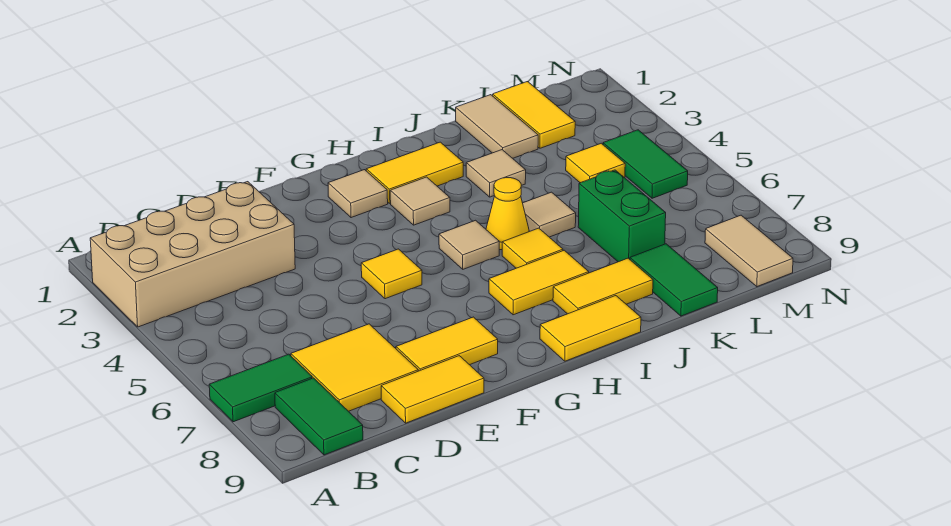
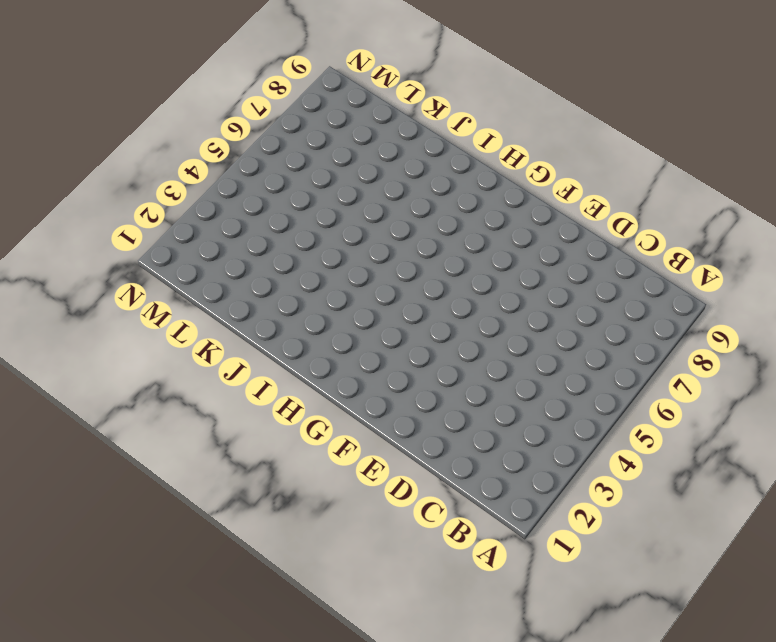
none -> tan brick A2:D3 level 1
none -> green tile A7:B7 level 1
none -> green tile B8:B9 level 1

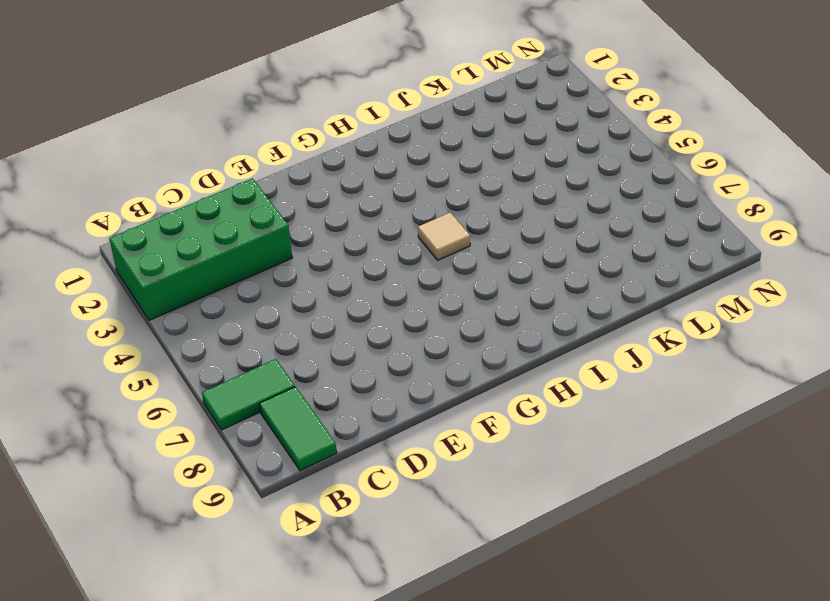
green brick A2:D3 level 1 -> tan brick A2:D3 level 1
none -> yellow tile C7:D8 level 1
none -> yellow tile D9:E9 level 1
none -> yellow tile E8:F8 level 1

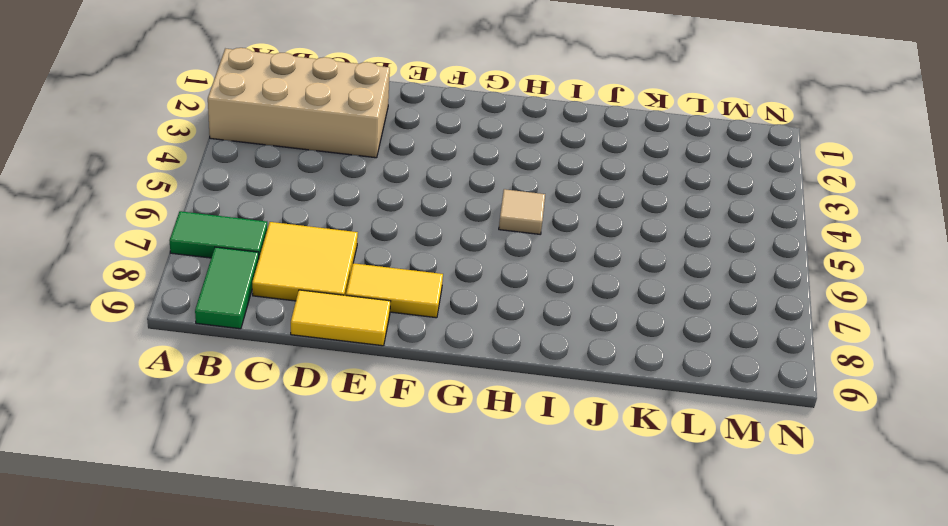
none -> yellow tile F5 level 1
none -> tan tile G2 level 1
none -> yellow tile H2:I2 level 1

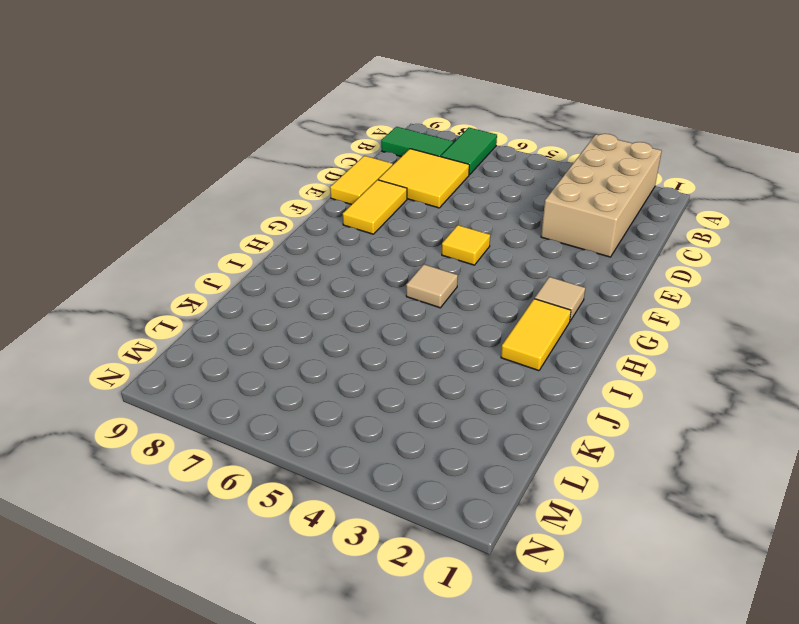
none -> tan tile H3 level 1
none -> yellow tile H7:I7 level 1
none -> yellow tile H9:I9 level 1

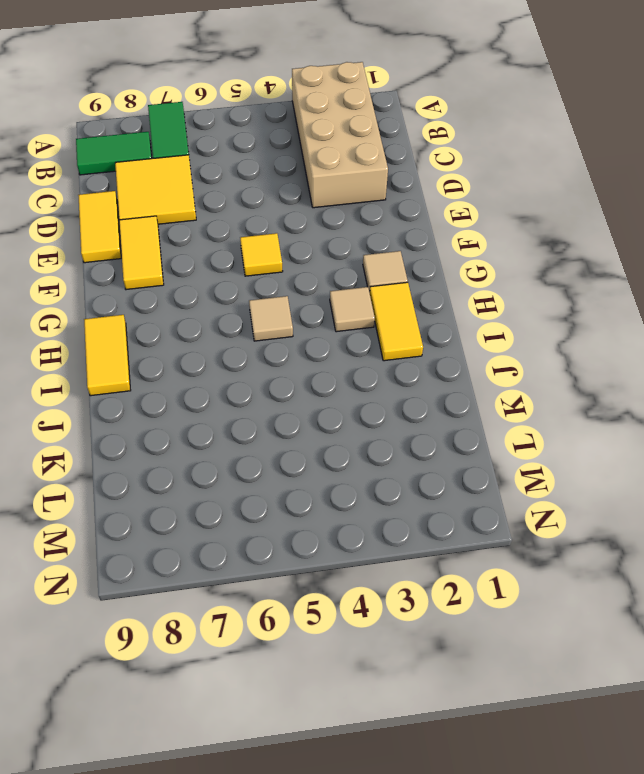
none -> yellow tile H7:I7 level 1
none -> yellow cone I5 level 1
none -> yellow tile I6 level 1

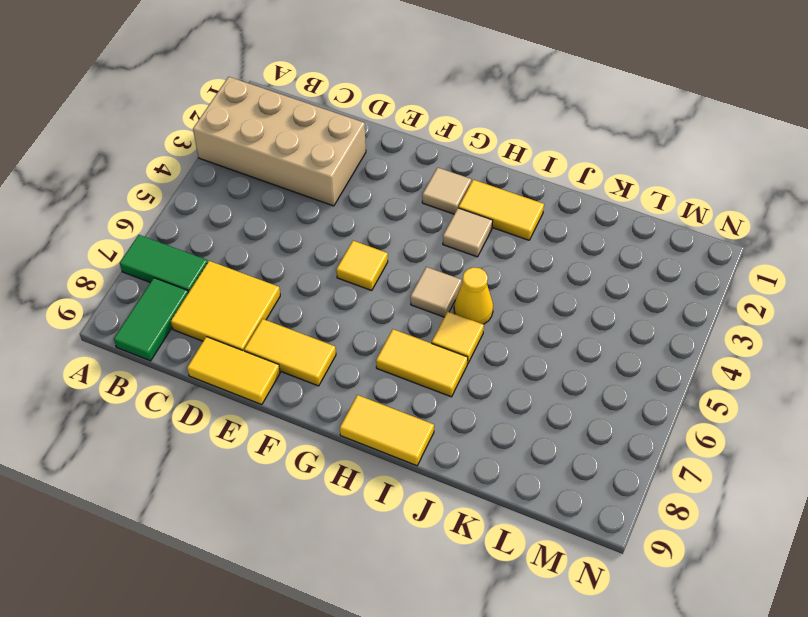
none -> yellow tile I8:J8 level 1
none -> tan tile J3 level 1
none -> tan tile J5 level 1

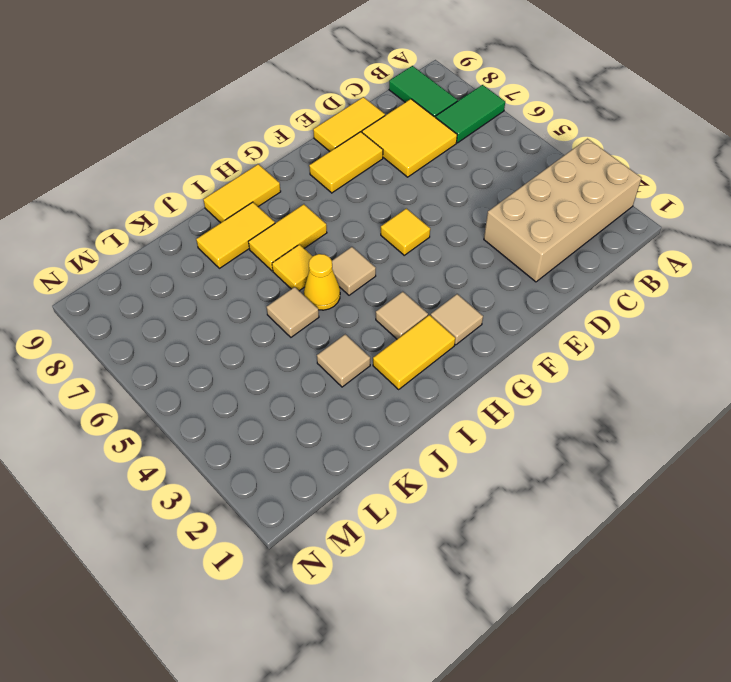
none -> tan tile K1:K2 level 1
none -> green brick K6:K7 level 1
none -> green tile K8:K9 level 1

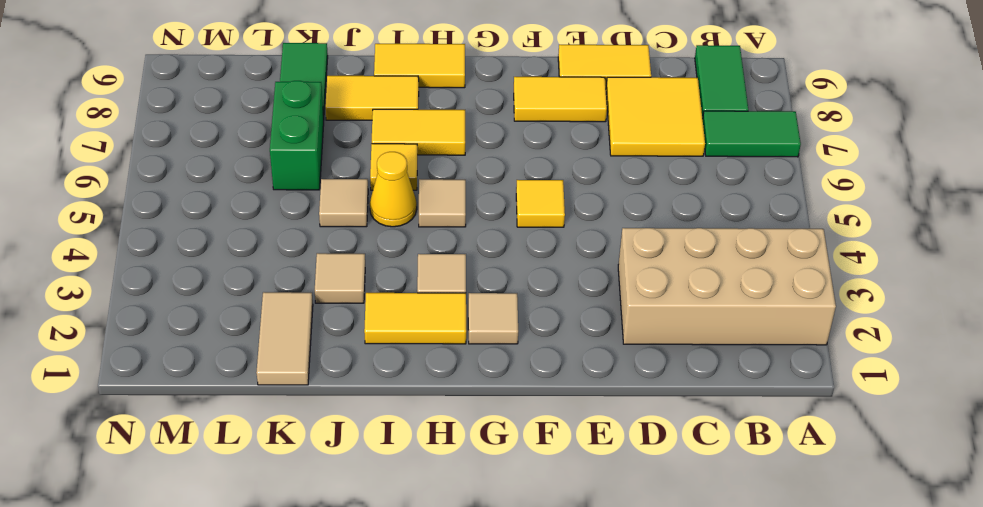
none -> yellow tile L1:L2 level 1
none -> yellow tile L4 level 1
none -> green tile M4:M5 level 1

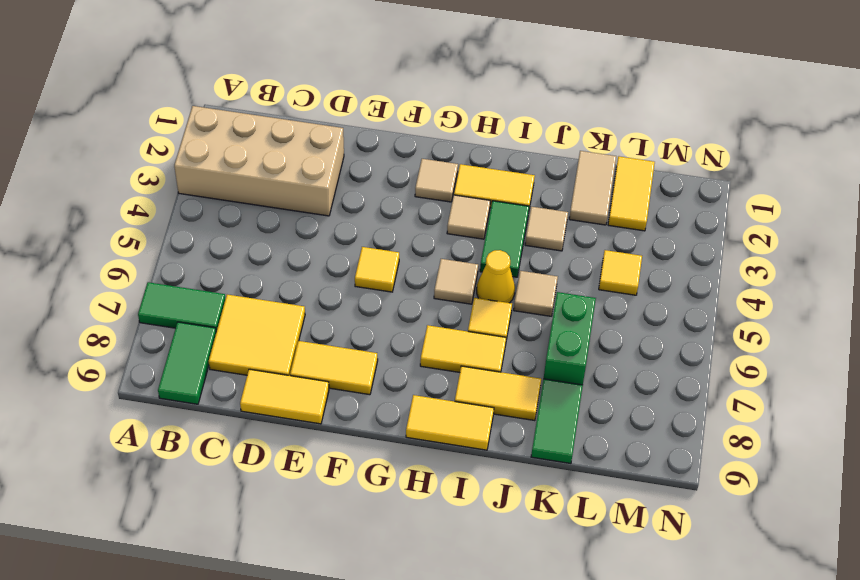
green tile I3:I4 level 1 -> green tile M4:M5 level 1
none -> tan tile M8:M9 level 1

